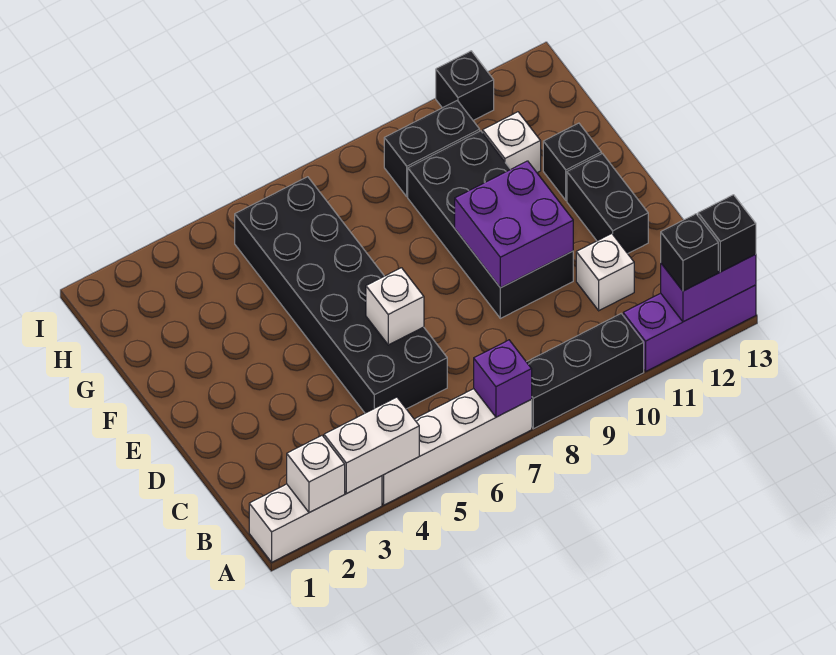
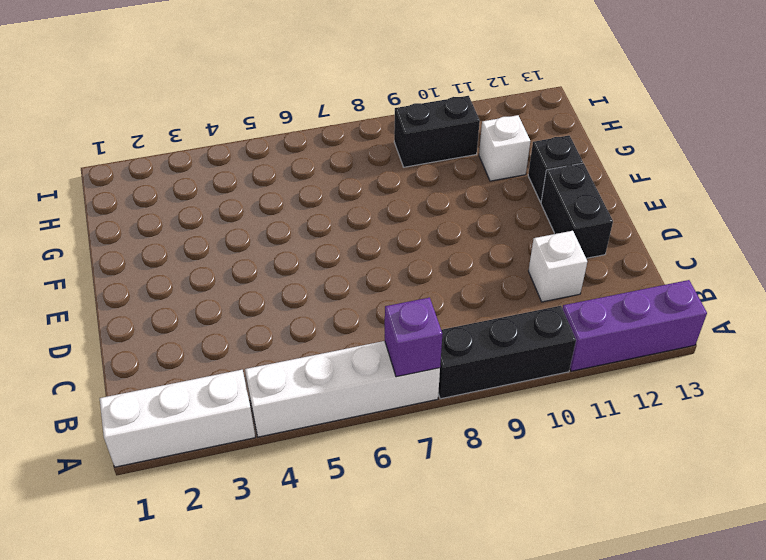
none -> black brick C5:H6 level 1
none -> black brick D9:G10 level 1
none -> black brick I11 level 1

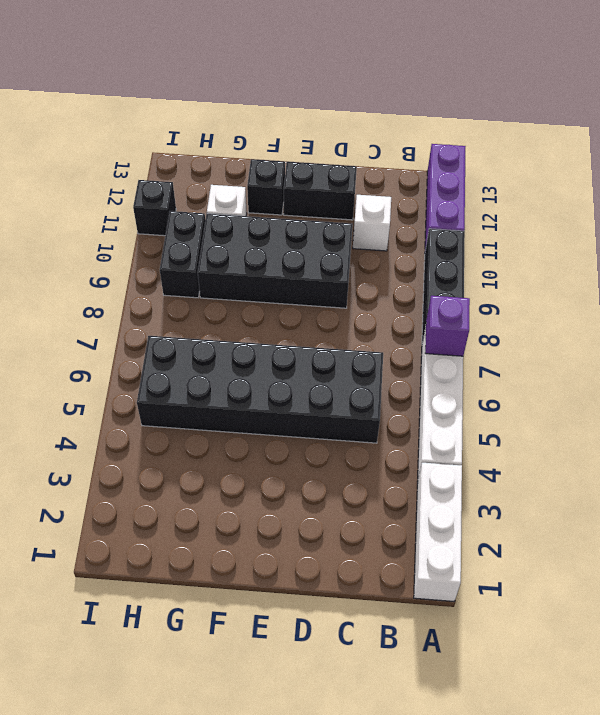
none -> white brick A2 level 2
none -> white brick A3:A4 level 2
none -> purple brick A12:A13 level 2

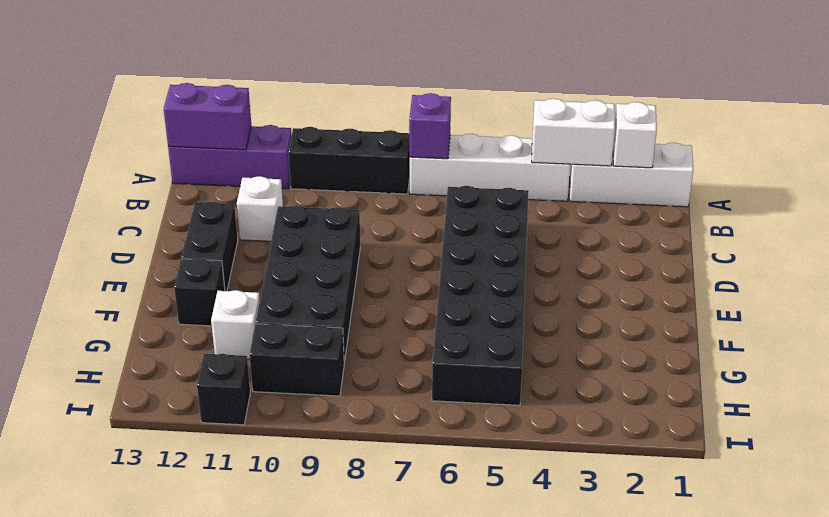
none -> white brick D6 level 2
none -> purple brick D9:E10 level 2
none -> black brick A12 level 3

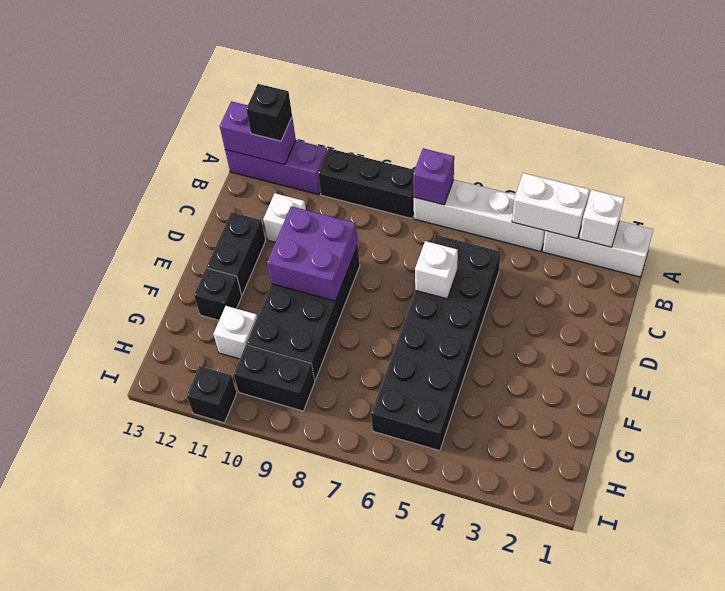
none -> black brick A13 level 3

